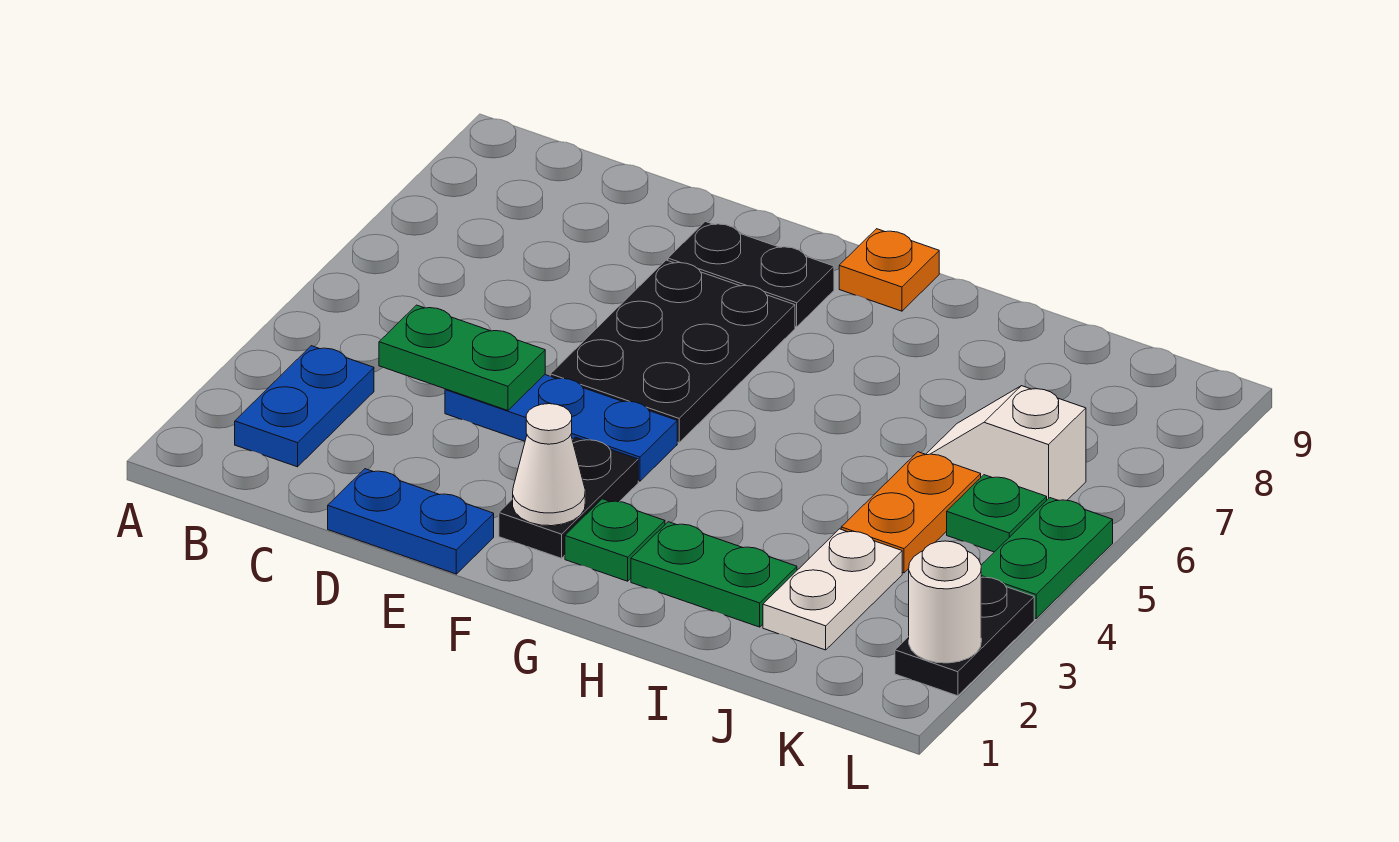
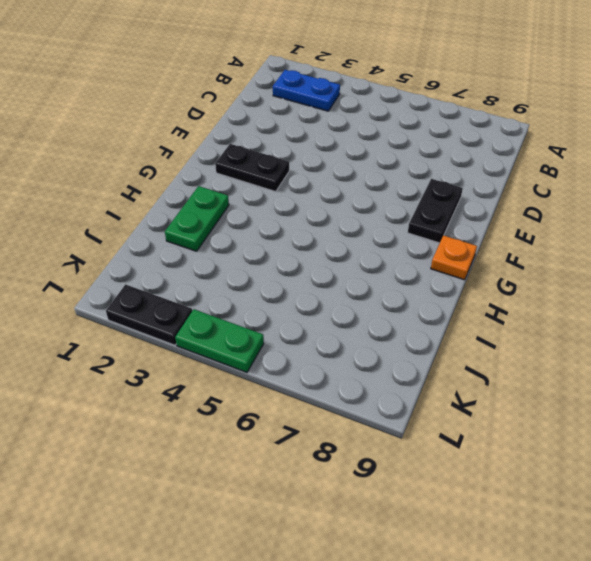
none -> blue plate D1:E1 level 1
none -> blue plate D4:F4 level 1
none -> black plate E5:F7 level 1

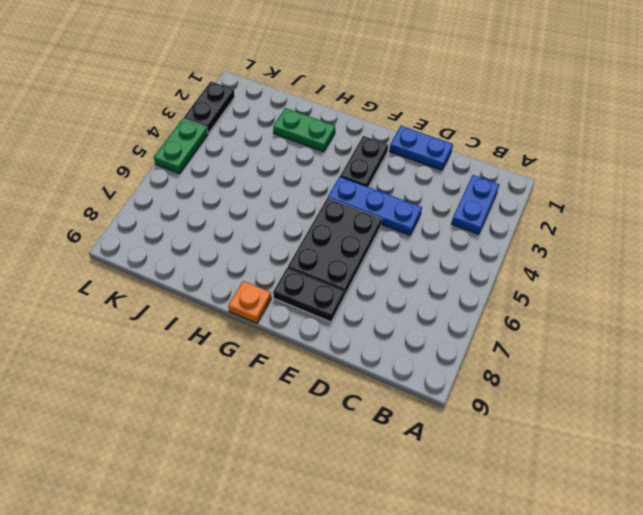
none -> green plate G2 level 1
none -> white plate J2:J3 level 1
none -> orange plate J4:J5 level 1

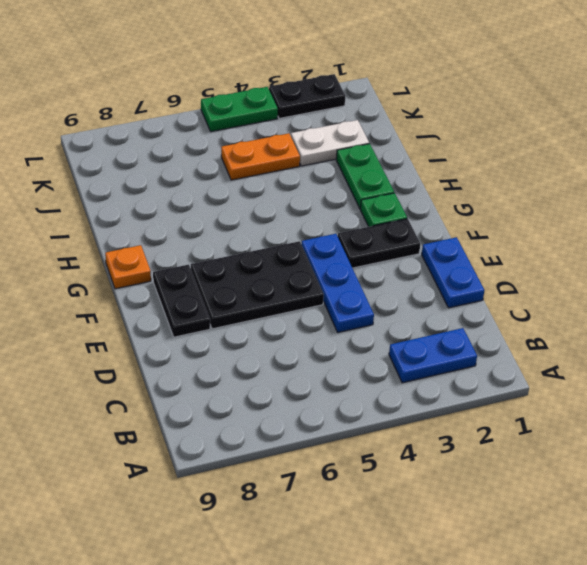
none -> white slope J6:K6 level 1 top K
none -> green plate K5 level 1
none -> green plate C4:D4 level 2

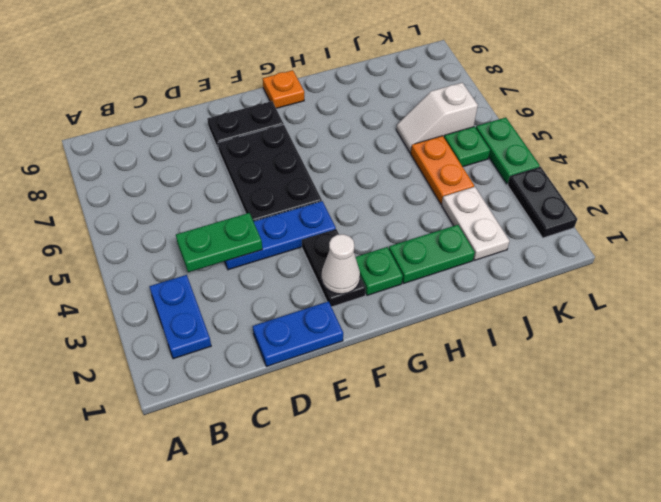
none -> white round brick L2 level 2

